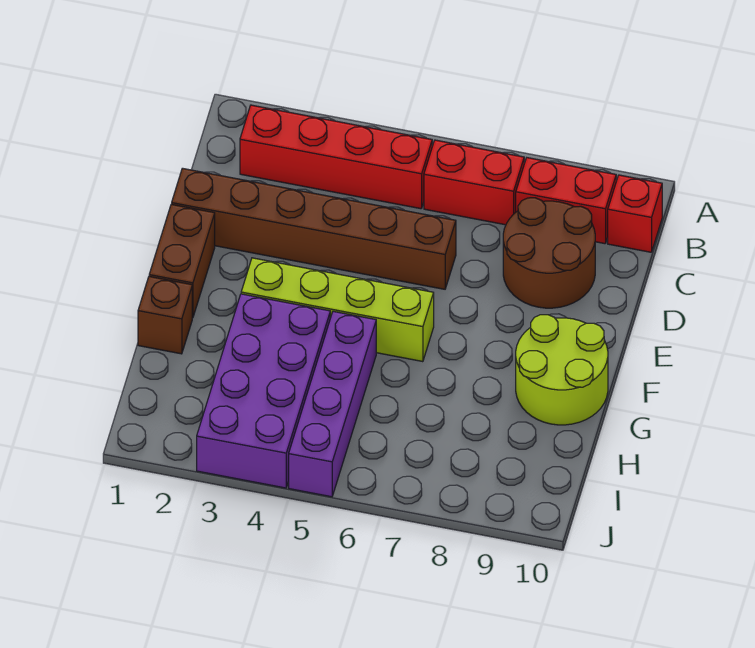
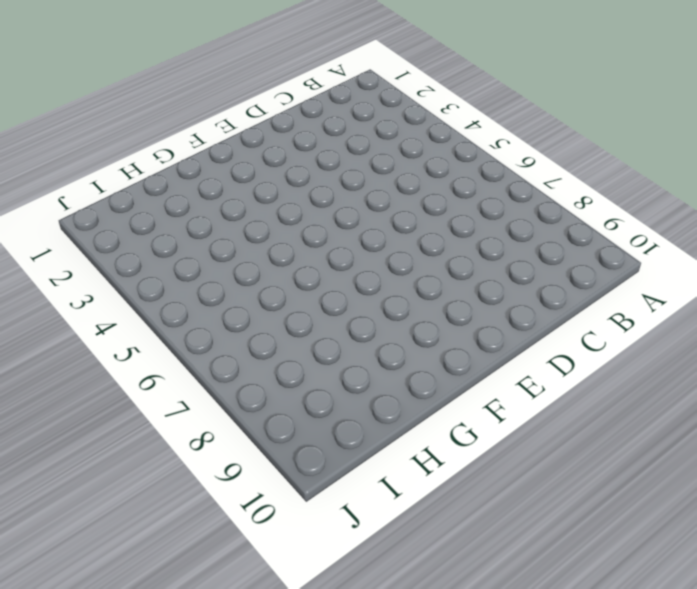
none -> red brick B2:B5 level 1
none -> red brick B6:B7 level 1
none -> red brick B8:B9 level 1

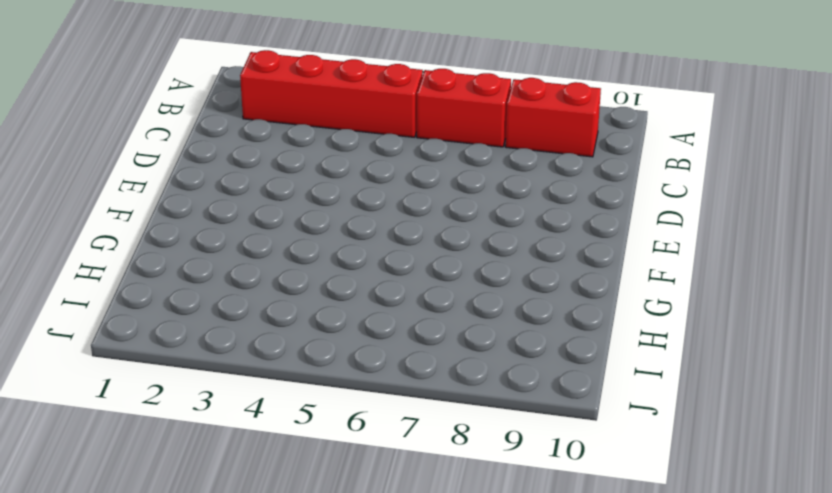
none -> red brick B10 level 1
none -> brown round brick C8:D9 level 1
none -> brown brick D1:D6 level 1

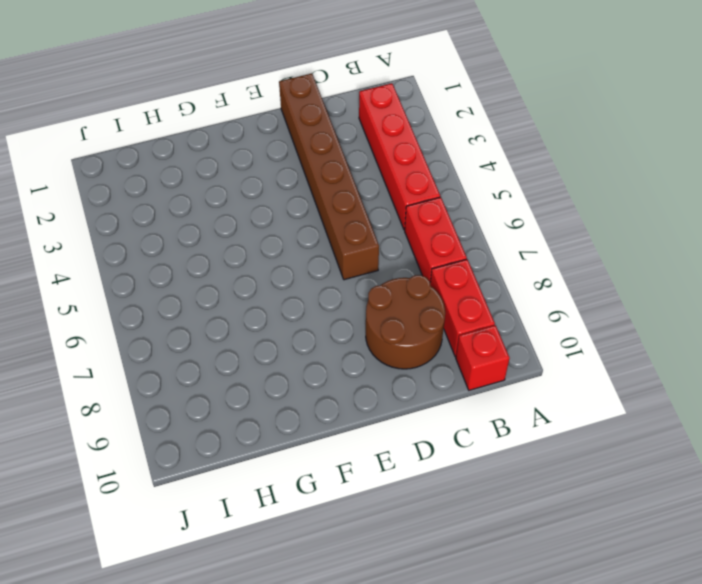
none -> brown brick E1:F1 level 1
none -> lime brick F3:F6 level 1
none -> lime round brick F9:G10 level 1

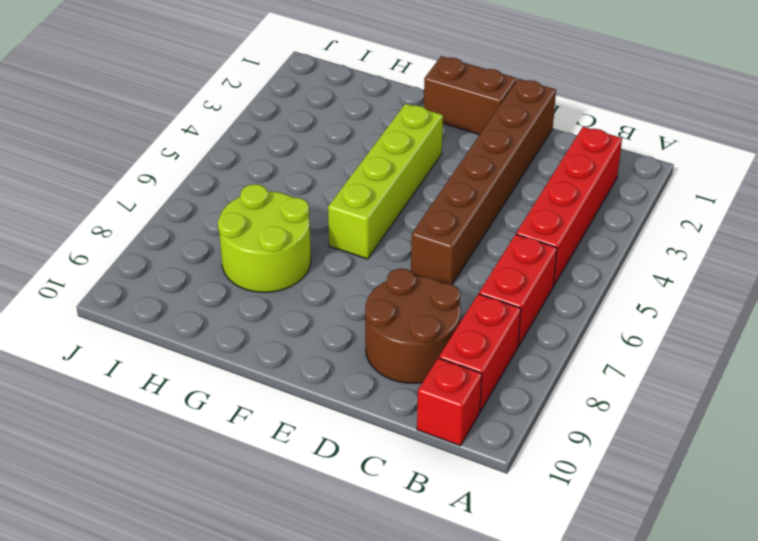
lime round brick G7:H8 level 1 -> lime round brick F9:G10 level 1
none -> brown brick G1 level 1
none -> purple brick G3:J4 level 1
none -> purple brick G5:J5 level 1

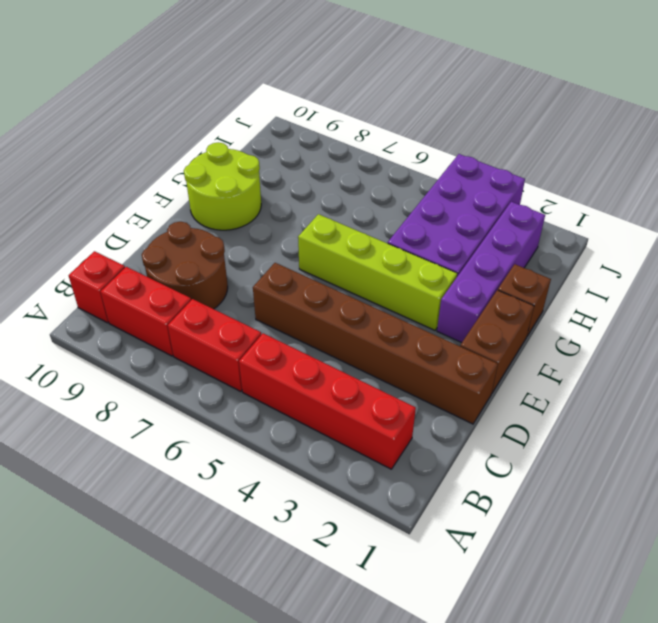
purple brick F2:I2 level 1 -> purple brick G5:J5 level 1

